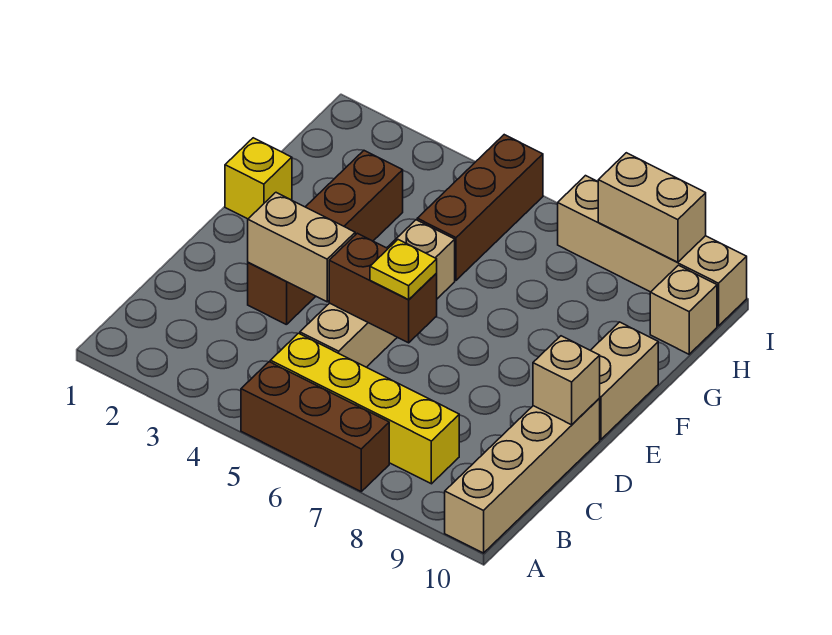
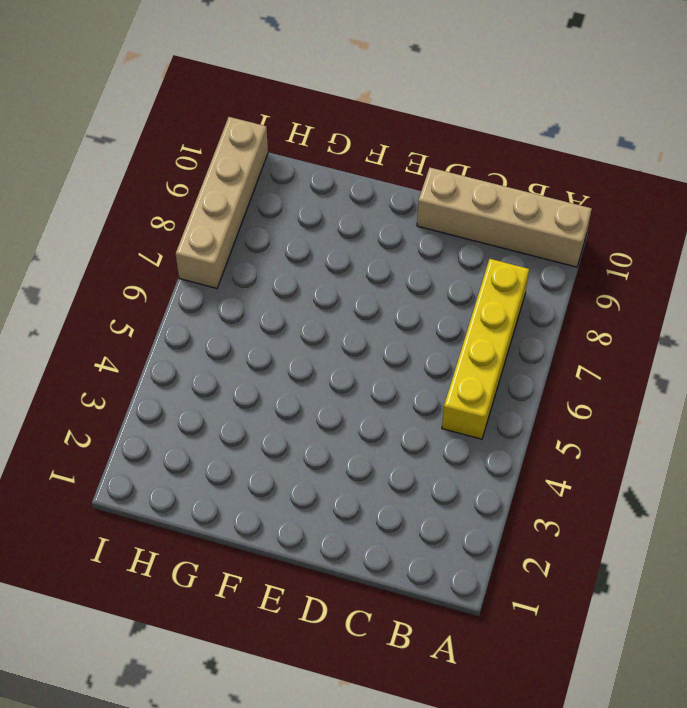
none -> brown brick A5:A7 level 1
none -> tan brick C5:F5 level 1
none -> brown brick D3:G3 level 1

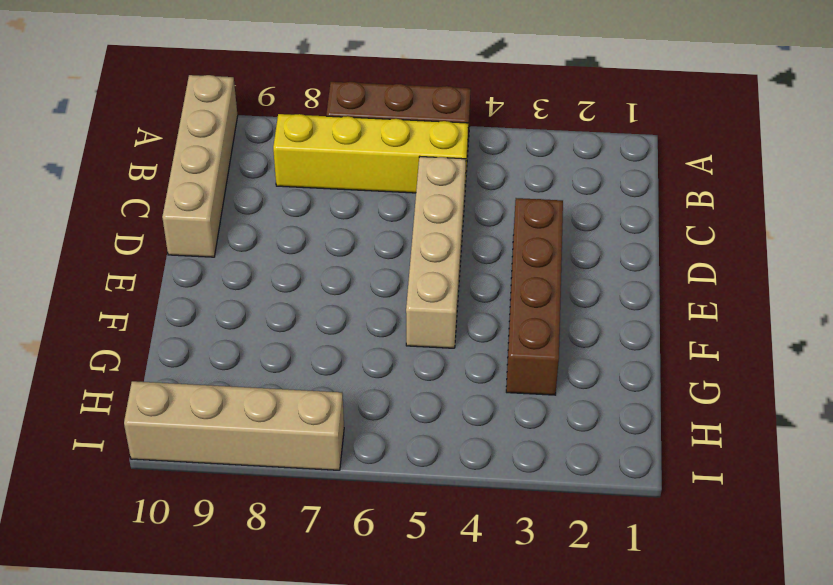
none -> tan brick E10:F10 level 1
none -> yellow brick F1 level 1
none -> brown brick G5:I5 level 1

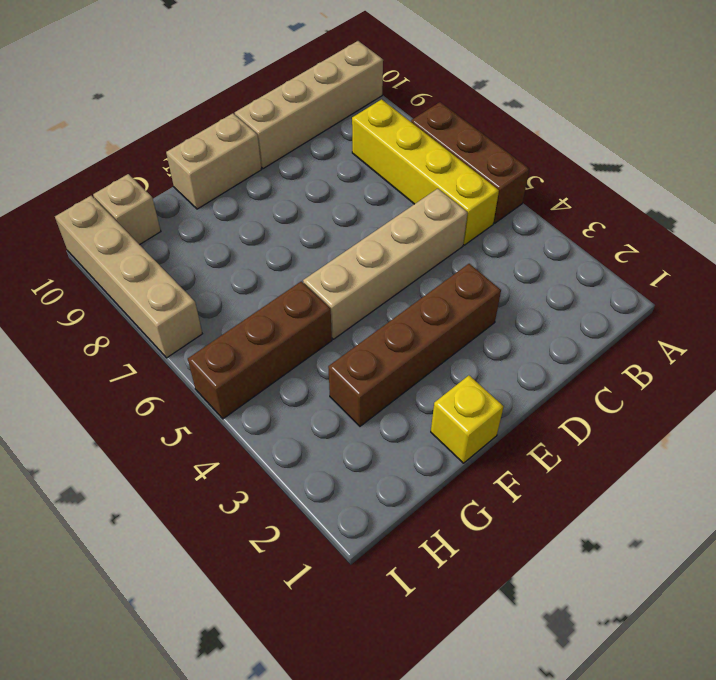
none -> tan brick D3:D4 level 2
none -> brown brick D5:D6 level 2
none -> tan brick D10 level 2

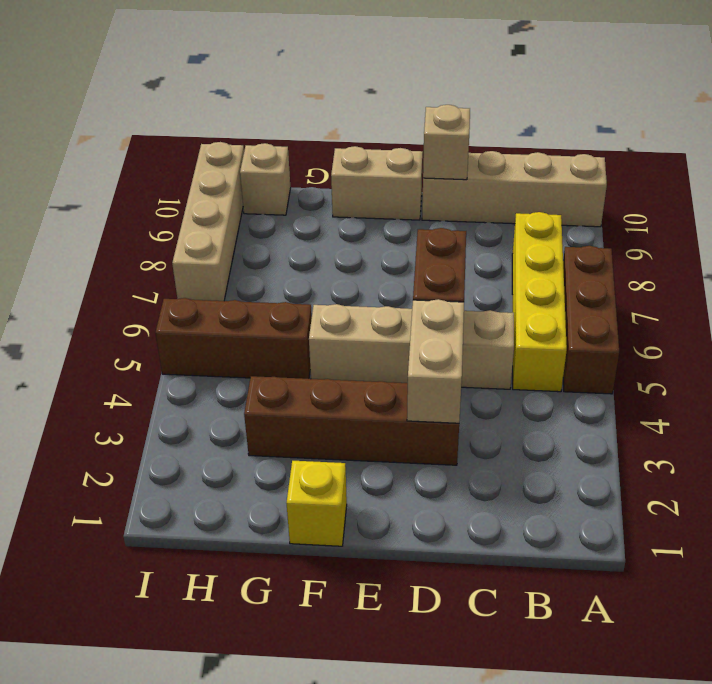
none -> tan brick I8:I9 level 2
none -> yellow plate D6 level 3

